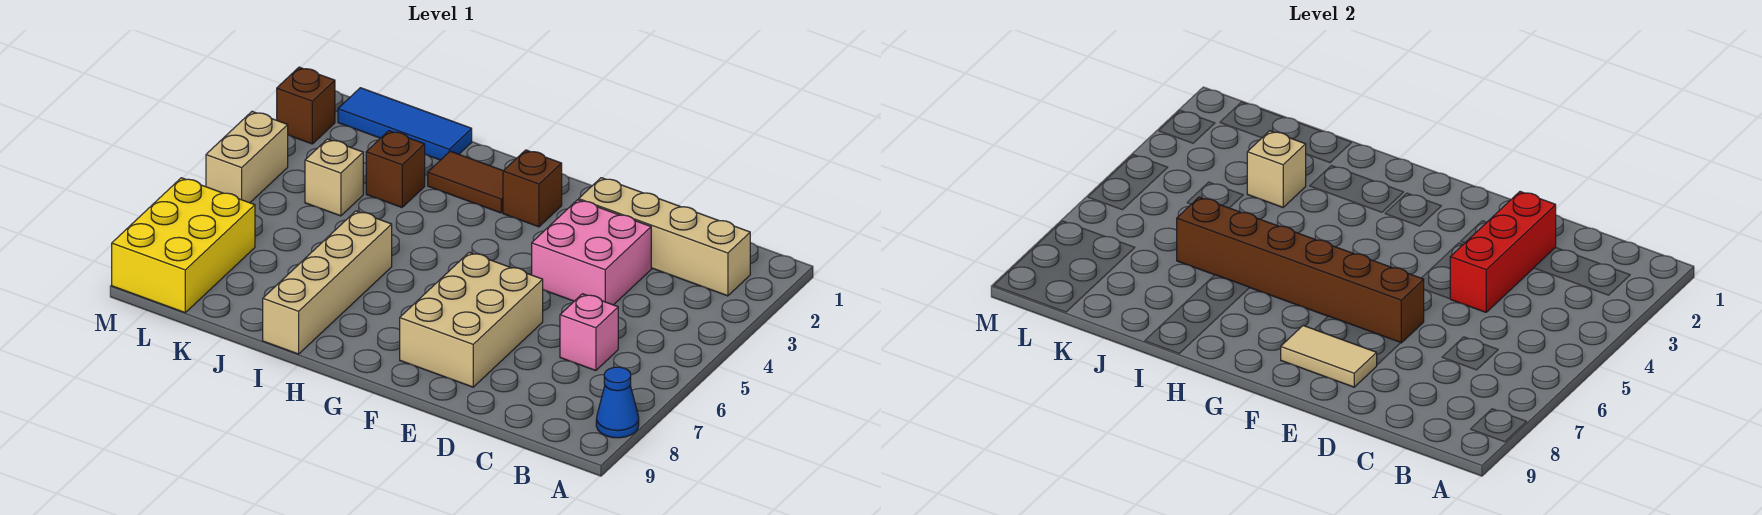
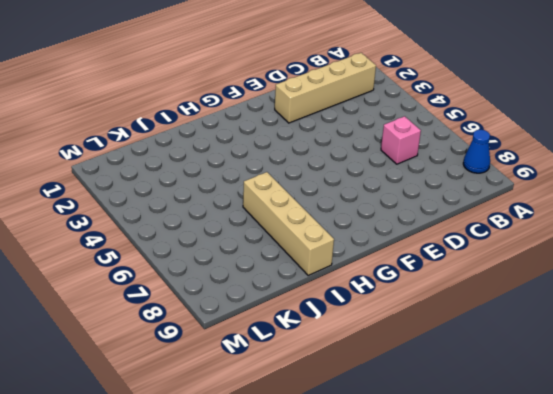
none -> pink brick D3:E4 level 1
none -> tan brick E6:F8 level 1
none -> brown brick G2 level 1

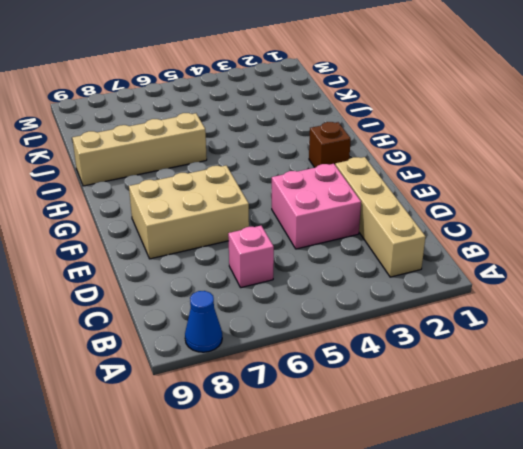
none -> brown tile H2:I2 level 1
none -> blue tile J1:L1 level 1
none -> brown brick J3 level 1

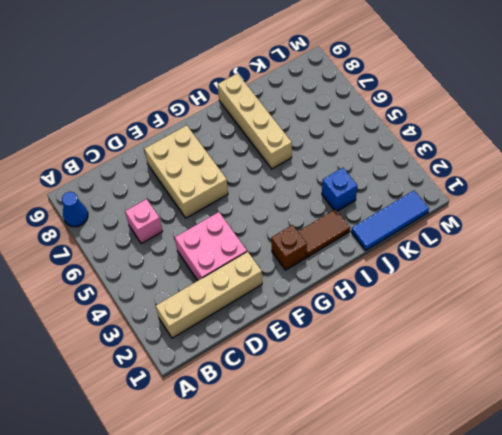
blue brick J3 level 1 -> brown brick J3 level 1
none -> tan brick K4 level 1
none -> yellow brick L7:M9 level 1
none -> brown brick M2 level 1

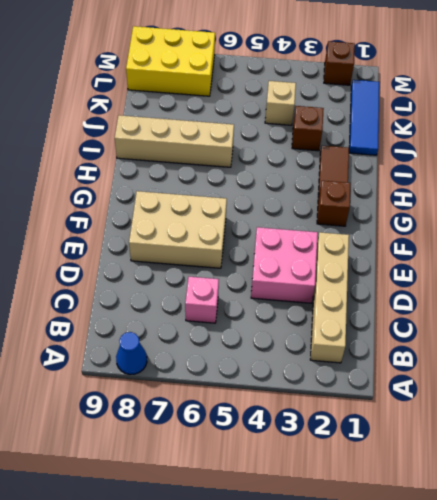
none -> tan brick M4:M5 level 1
none -> red brick D2:D4 level 2
none -> brown brick E6:J6 level 2

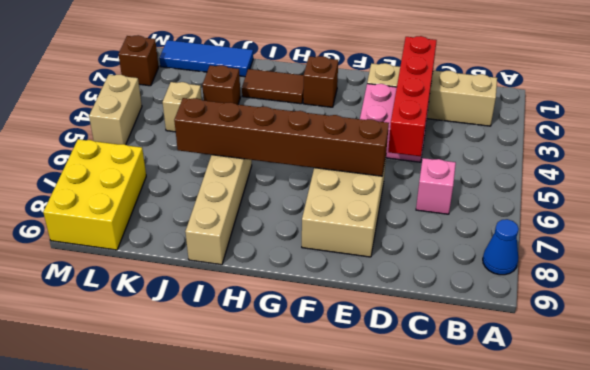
red brick D2:D5 level 2 -> red brick D2:D4 level 2
none -> tan tile E8:F8 level 2
none -> tan brick J3 level 2

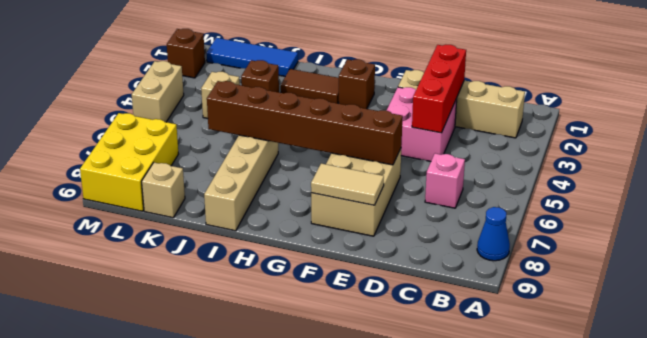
tan brick K9 level 1 -> tan brick J3 level 2

